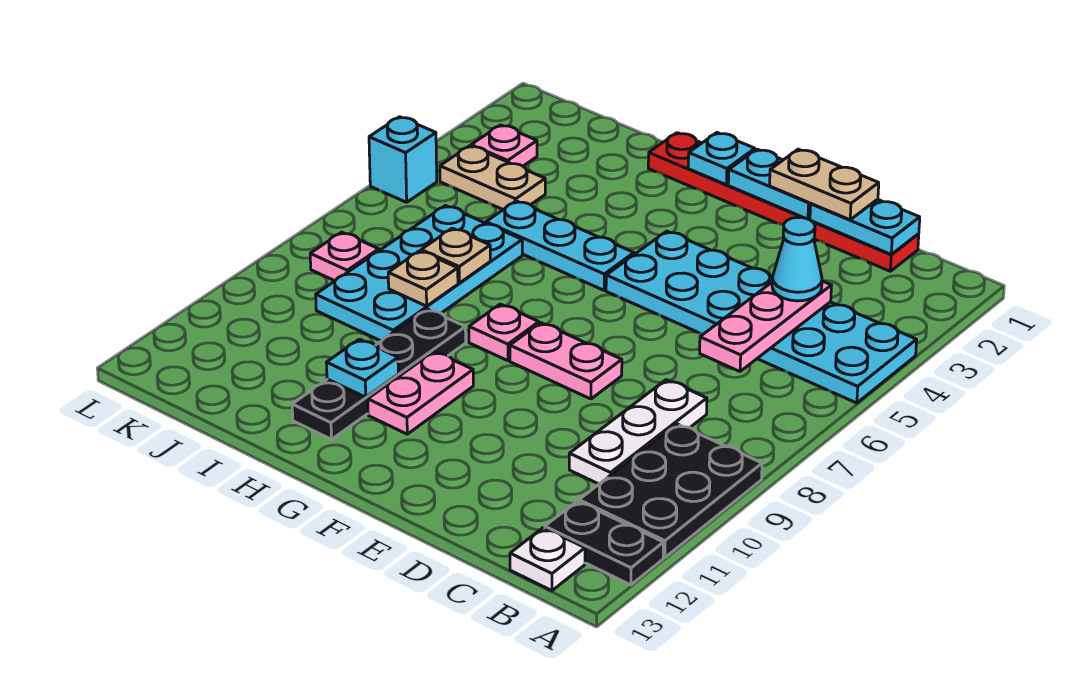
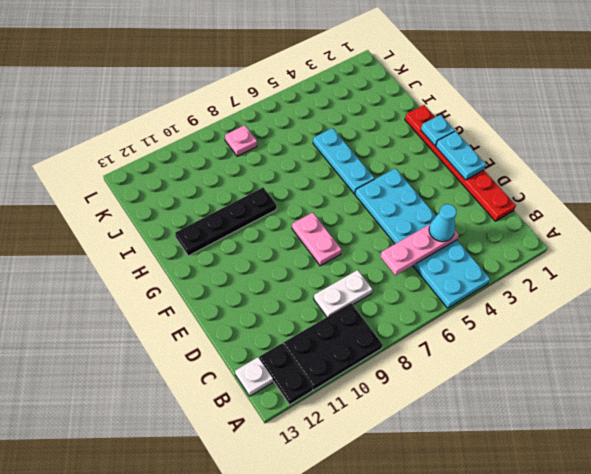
white plate C8:C9 level 1 -> white plate C8:C10 level 1
none -> pink plate G8 level 1
none -> pink plate G10:G11 level 1
none -> cyan plate I6:J9 level 1

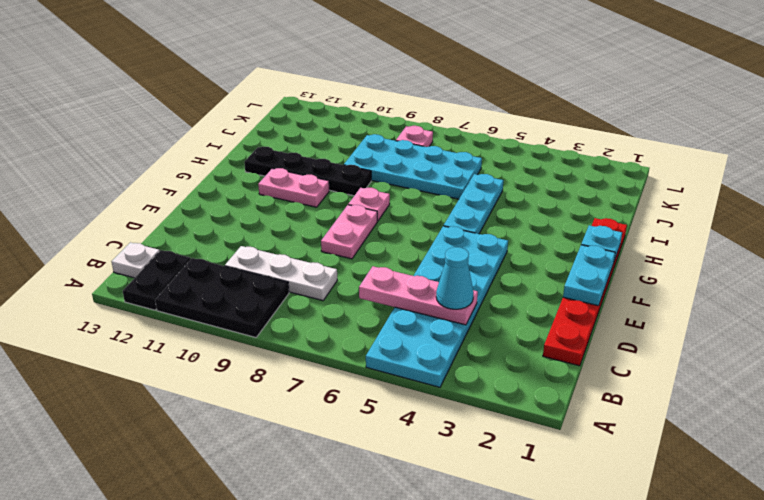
none -> tan plate J4:K4 level 1
none -> pink plate K3 level 1
none -> cyan brick L5 level 1

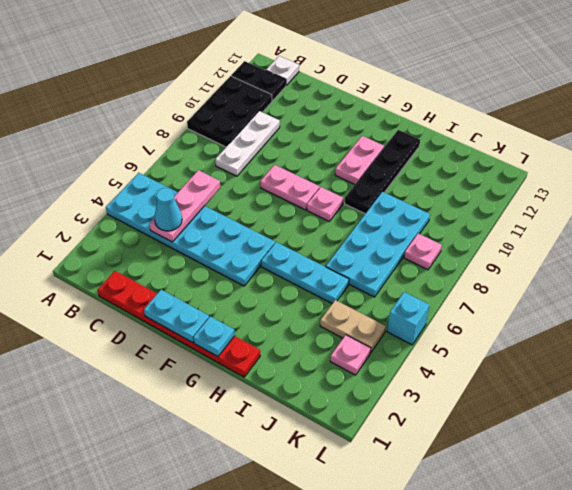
none -> cyan plate C1:D1 level 2
none -> cyan plate H11 level 2
none -> tan plate I7 level 2

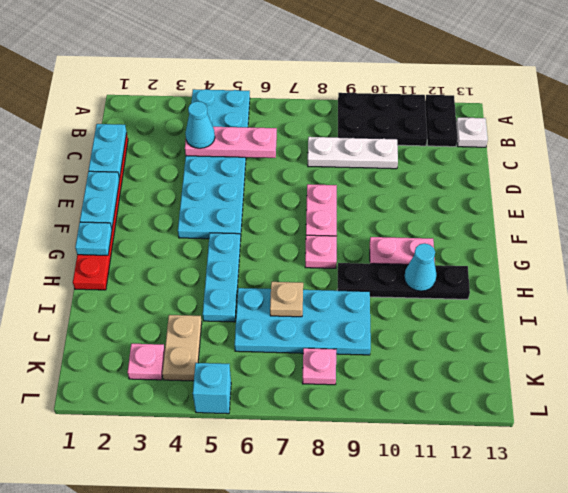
cyan cone H11 level 2 -> cyan plate H11 level 2
none -> tan plate I8 level 2
none -> tan plate D1:E1 level 3

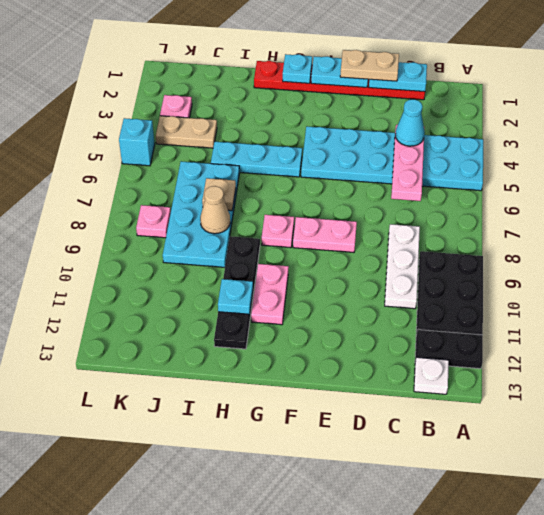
tan cone I8 level 2 -> tan plate I8 level 2

